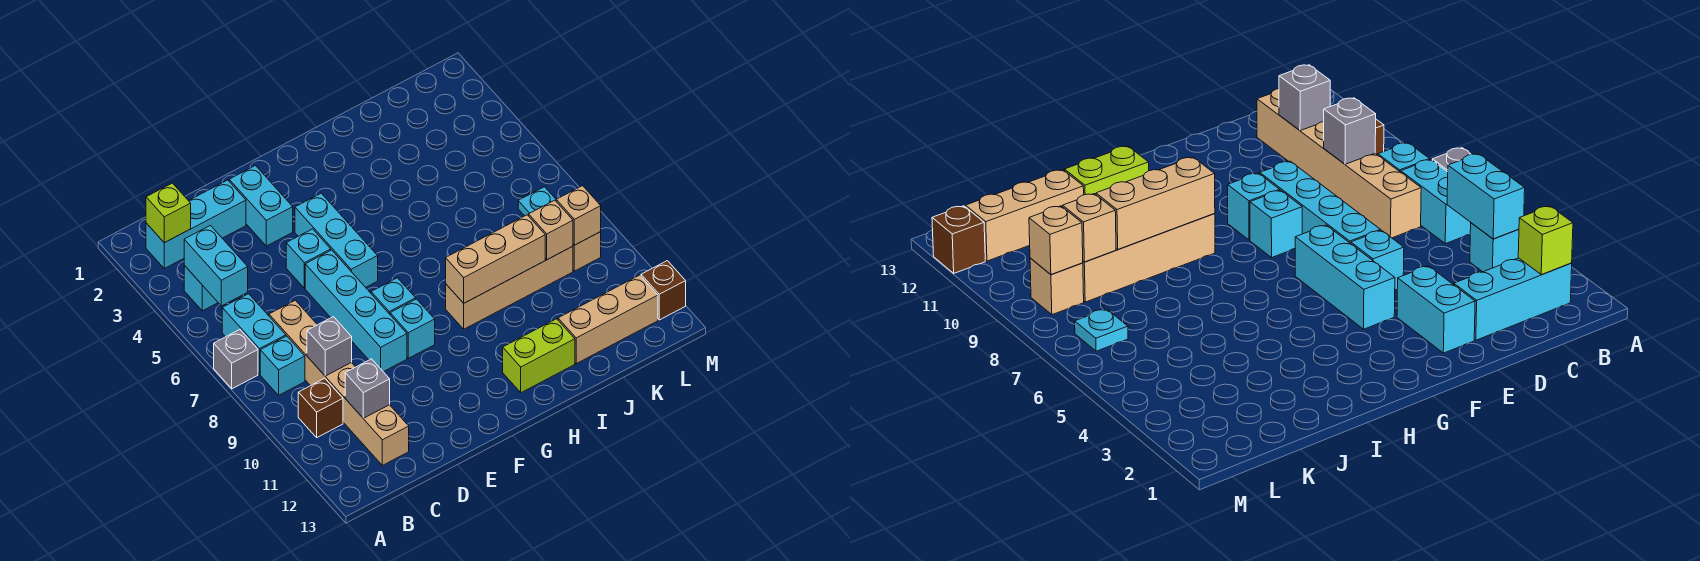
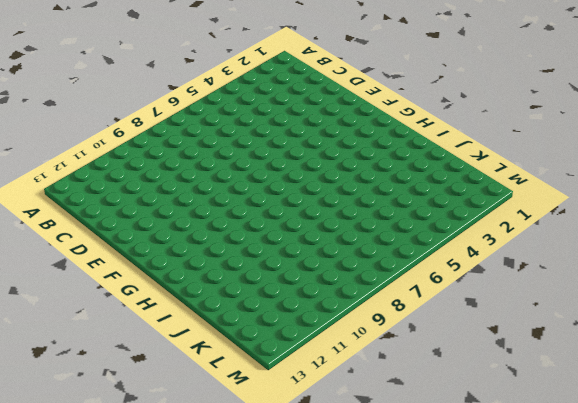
none -> grey brick A7 level 1
none -> cyan brick B2:D2 level 1
none -> cyan brick B4 level 1

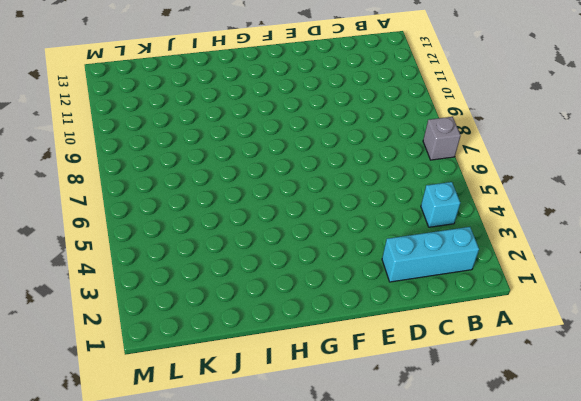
none -> cyan brick B6:B7 level 1
none -> cyan brick B8 level 1
none -> brown brick B10 level 1

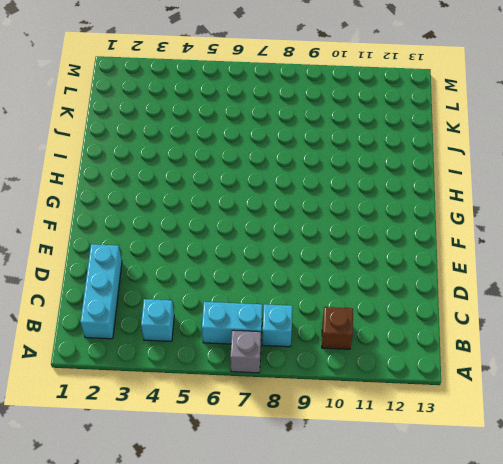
none -> tan brick C7:C12 level 1
none -> cyan brick E2:E3 level 1
none -> cyan brick E5 level 1

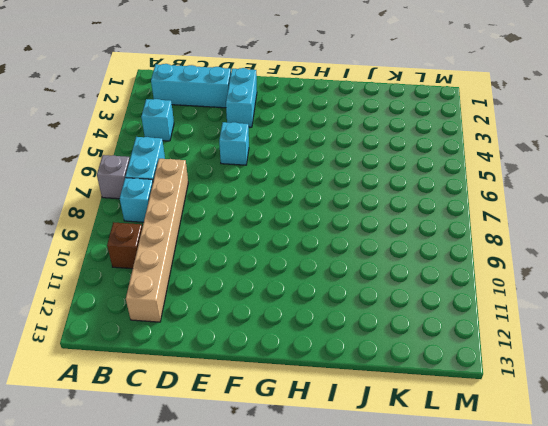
none -> cyan brick E6:E9 level 1
none -> cyan brick F4:F6 level 1
none -> cyan brick F8 level 1

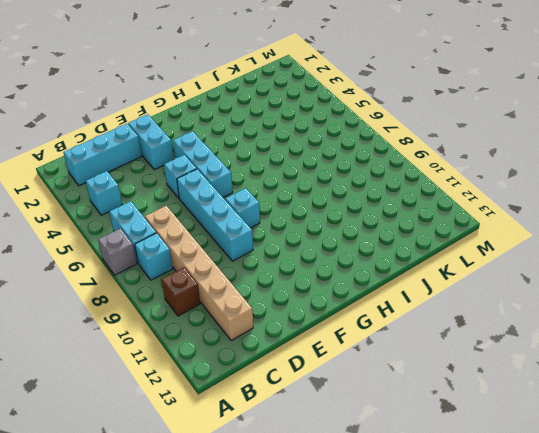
none -> cyan brick F9 level 1
none -> tan brick H9:K9 level 1
none -> lime brick H12:I12 level 1

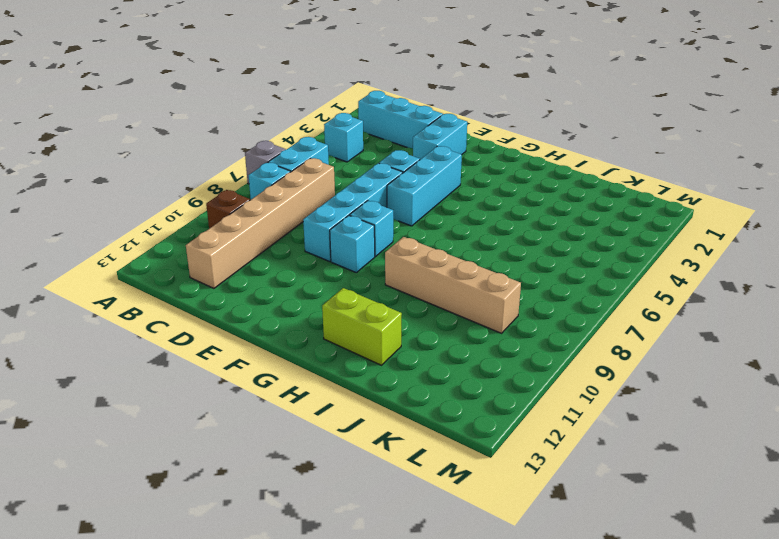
none -> tan brick J12:L12 level 1
none -> cyan plate L7 level 1
none -> tan brick L9 level 1

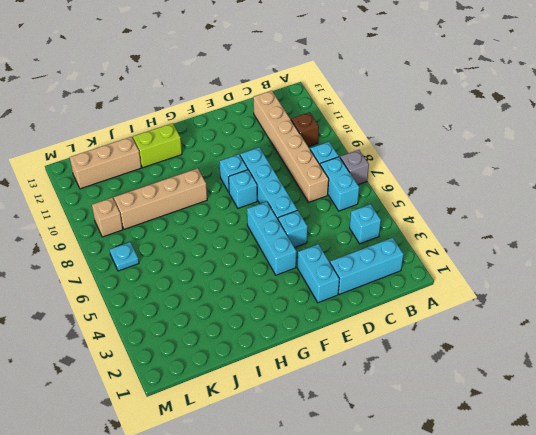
none -> brown brick M12 level 1
none -> lime brick B2 level 2
none -> cyan brick B4:B5 level 2

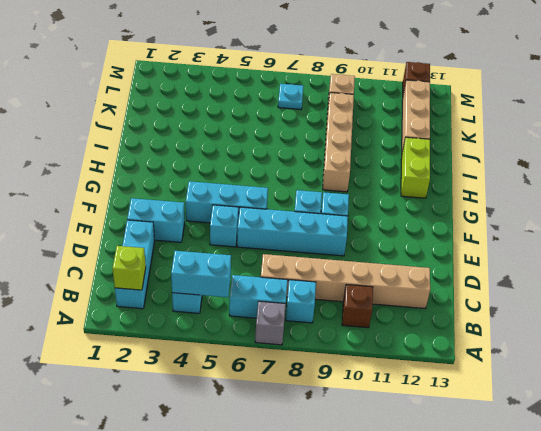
none -> grey brick C9 level 2
none -> grey brick C11 level 2
none -> tan brick H9:J9 level 2

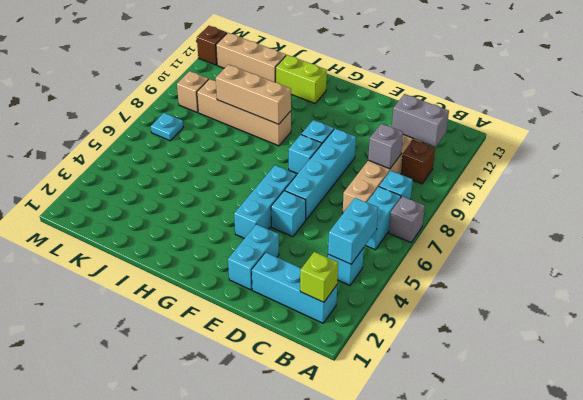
grey brick B11:C11 level 2 -> grey brick C11 level 2
none -> tan brick K9 level 2
none -> tan brick L9 level 2

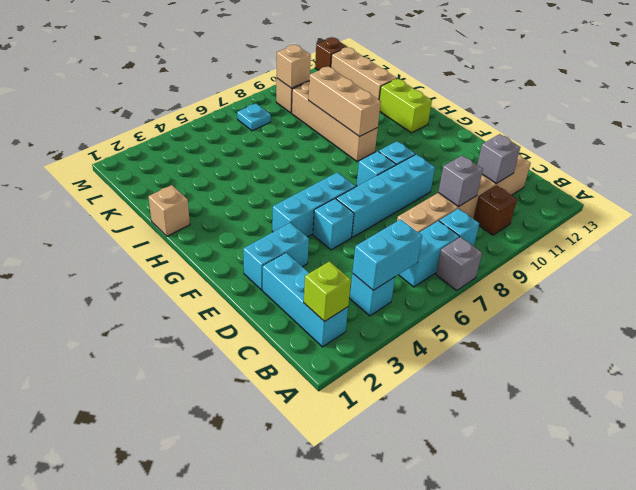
tan brick I1 level 1 -> tan brick K9 level 2

